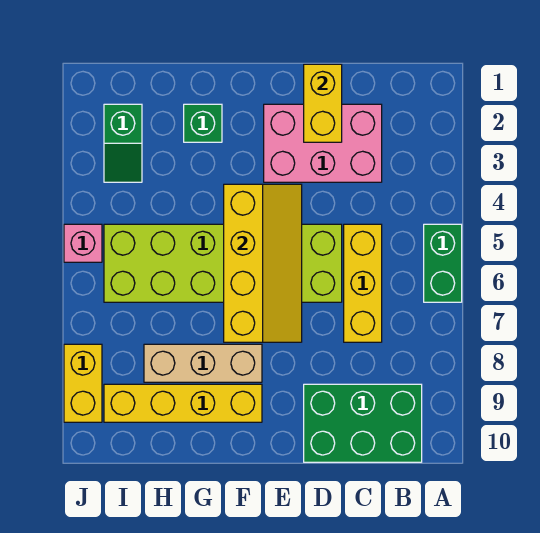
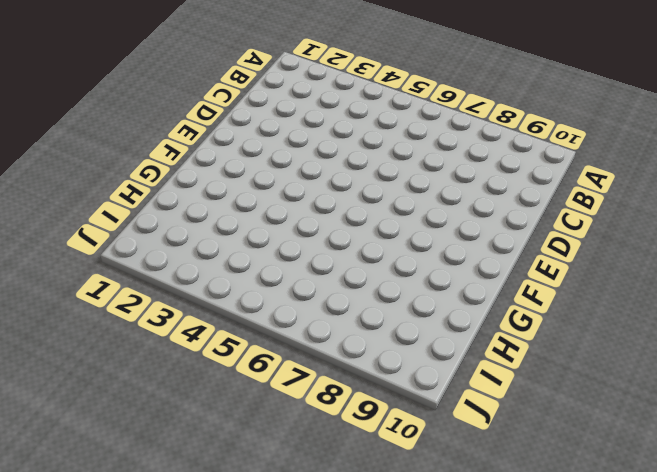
none -> green brick A5:A6 level 1
none -> green brick B9:D10 level 1
none -> pink brick C2:E3 level 1

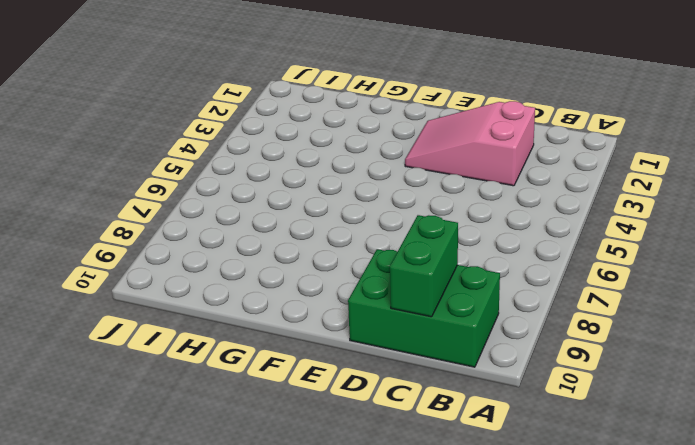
pink slope C2:E3 level 1 top C -> pink brick C2:E3 level 1
green brick C9:C10 level 2 -> green brick A5:A6 level 1
none -> yellow brick C5:C7 level 1
none -> lime brick D5:I6 level 1
none -> tan brick F8:H8 level 1

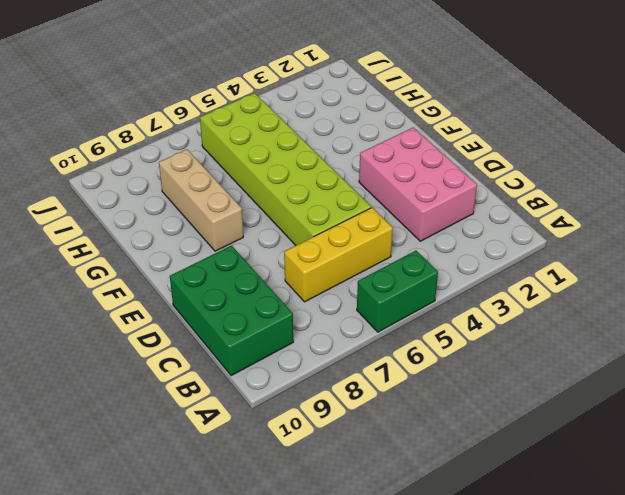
none -> yellow brick F9:I9 level 1
none -> green brick G2 level 1
none -> green slope I2:I3 level 1 top 2

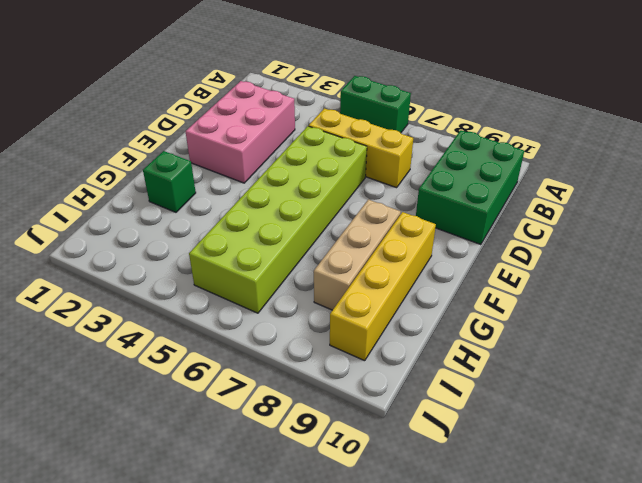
none -> green slope I2:I3 level 1 top 2
none -> pink brick J5 level 1
none -> yellow brick J8:J9 level 1

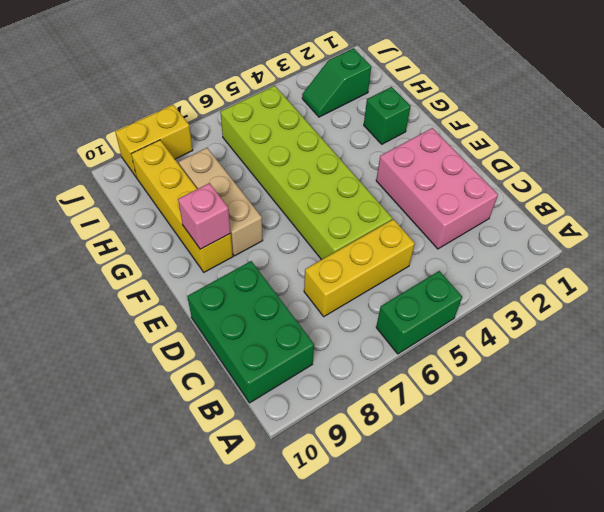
pink brick F9 level 2 -> pink brick J5 level 1
none -> yellow brick D1:D2 level 2
none -> yellow slope E4:F7 level 2 top F

